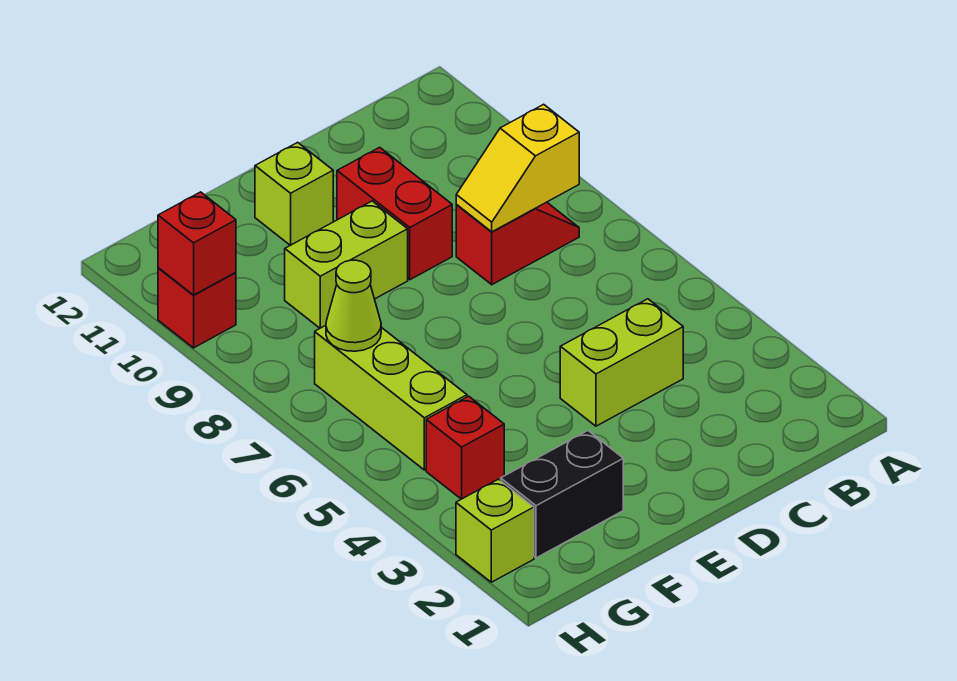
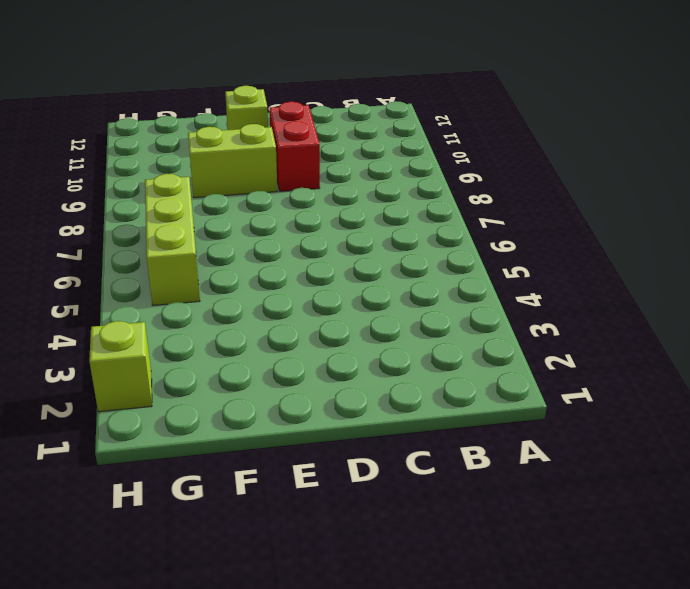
none -> red slope B8:C8 level 1 top C
none -> lime brick C4:D4 level 1
none -> black brick F2:G2 level 1

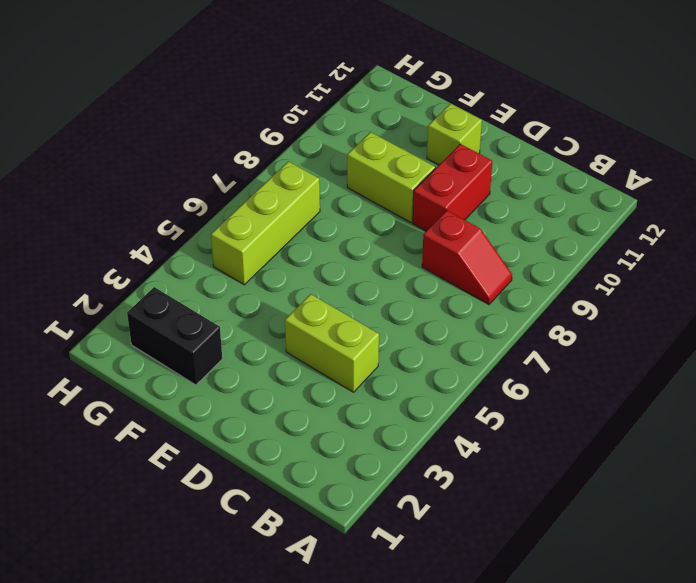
none -> red brick G4 level 1
none -> lime brick H2 level 1
none -> red brick H10 level 1

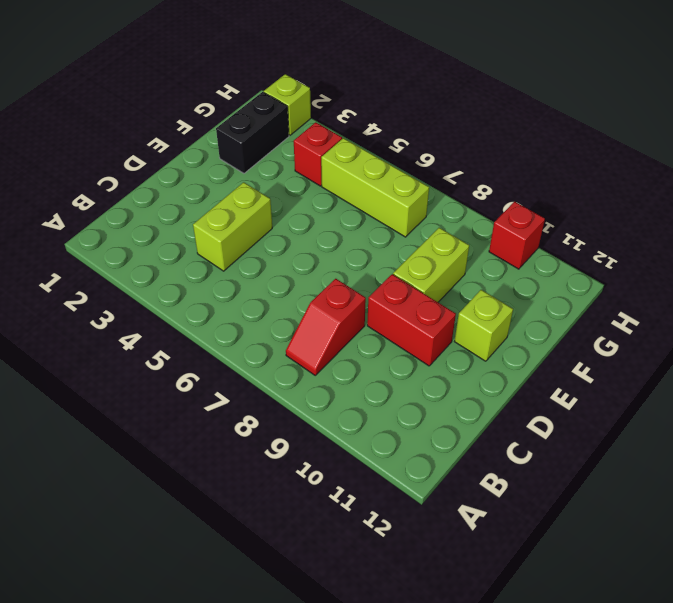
none -> yellow slope B8:C8 level 2 top B
none -> lime cone G7 level 2
none -> red brick H10 level 2

